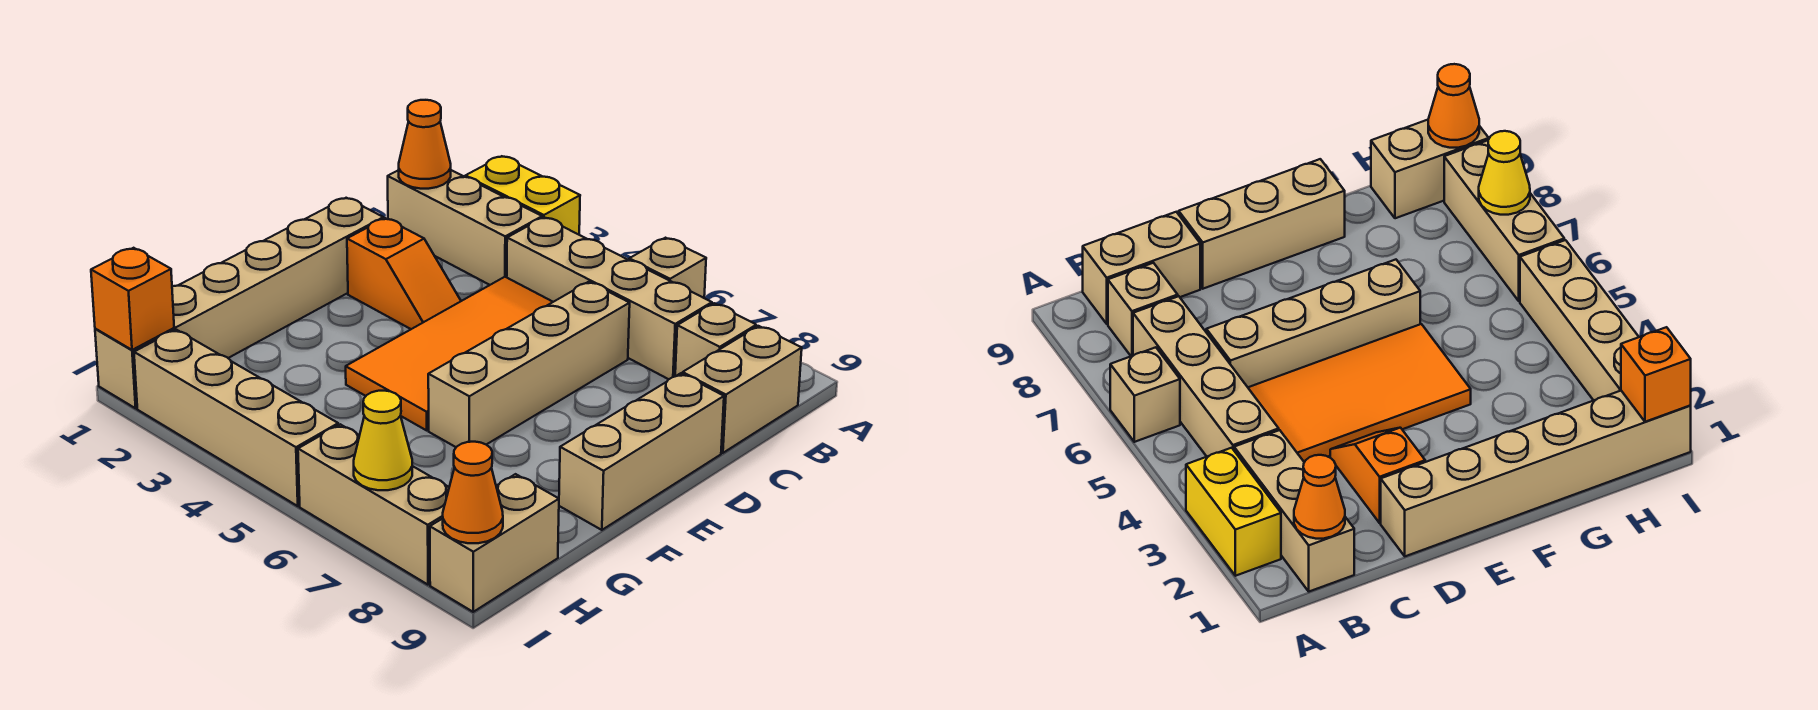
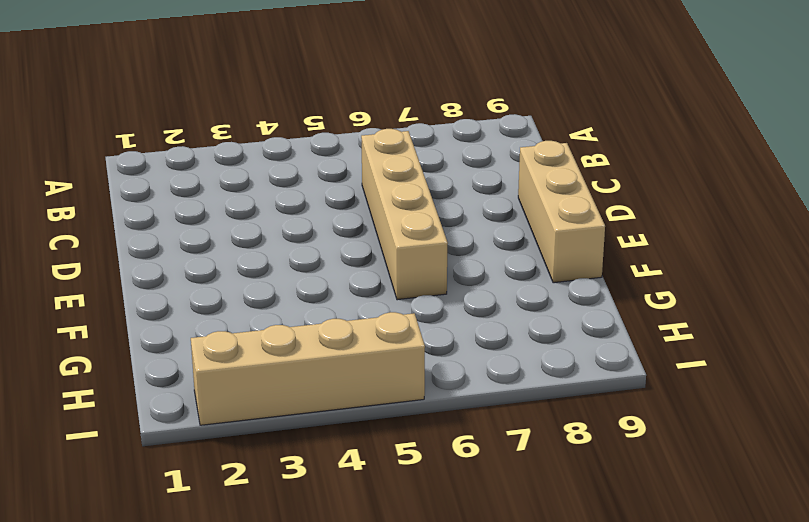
none -> yellow brick A2:A3 level 1
none -> tan brick A6 level 1
none -> tan brick B1:B3 level 1

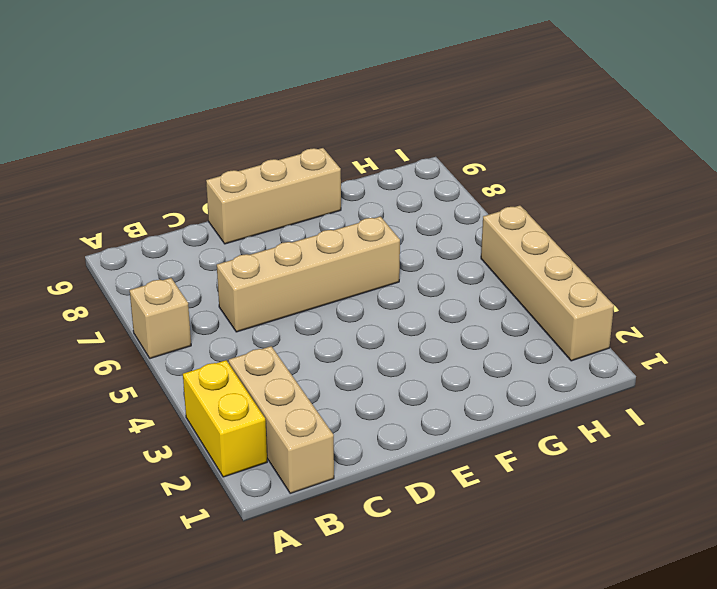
none -> tan brick B4:B7 level 1
none -> tan brick B8 level 1
none -> tan brick B9:C9 level 1

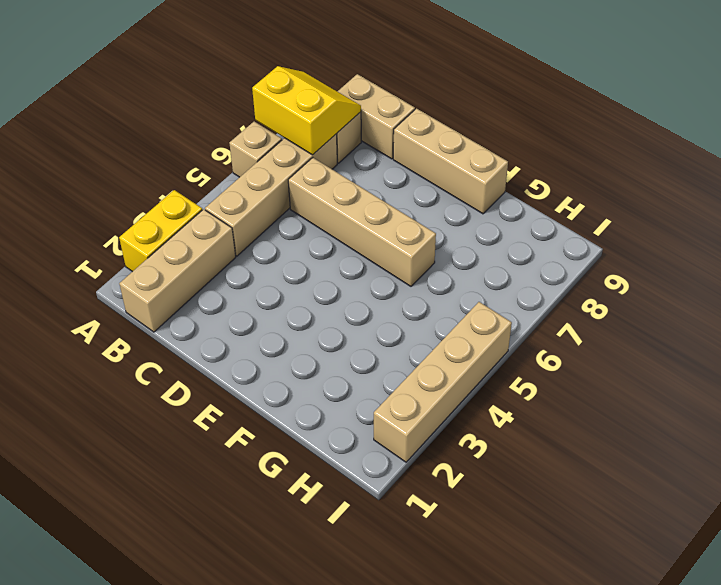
yellow slope A7:B8 level 2 top 7 -> none
none -> orange tile C4:F5 level 1
none -> tan brick D1:I1 level 1
none -> orange slope D2:D3 level 1 top 2

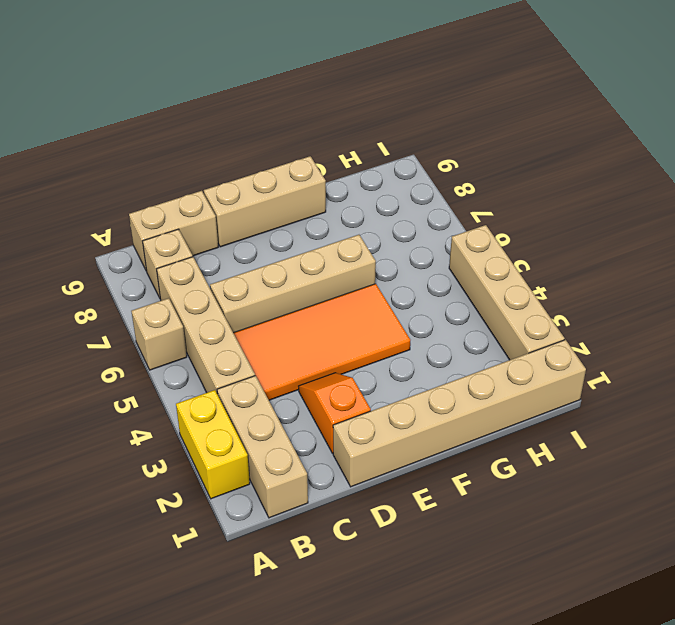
none -> tan brick H9:I9 level 1
none -> tan brick I6:I8 level 1
none -> orange cone B1 level 2

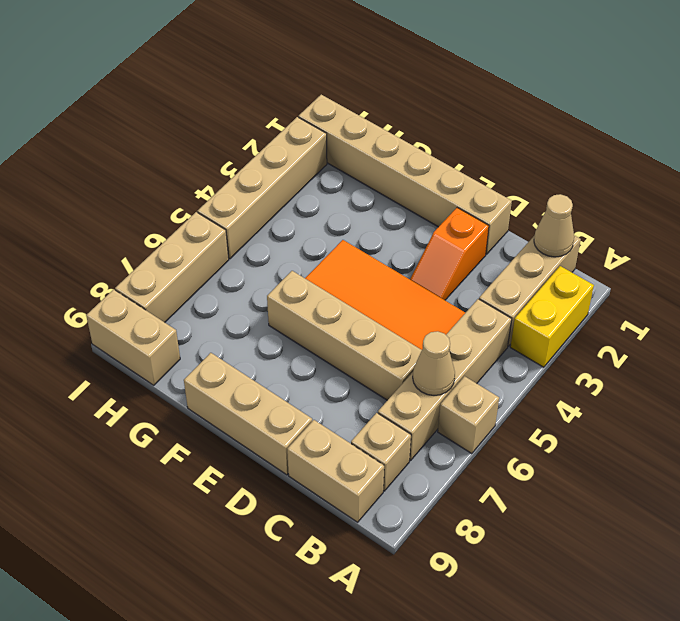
tan cone B1 level 2 -> orange cone B1 level 2
tan cone B6 level 2 -> none
none -> orange brick I1 level 2
none -> yellow cone I7 level 2
none -> orange cone I9 level 2

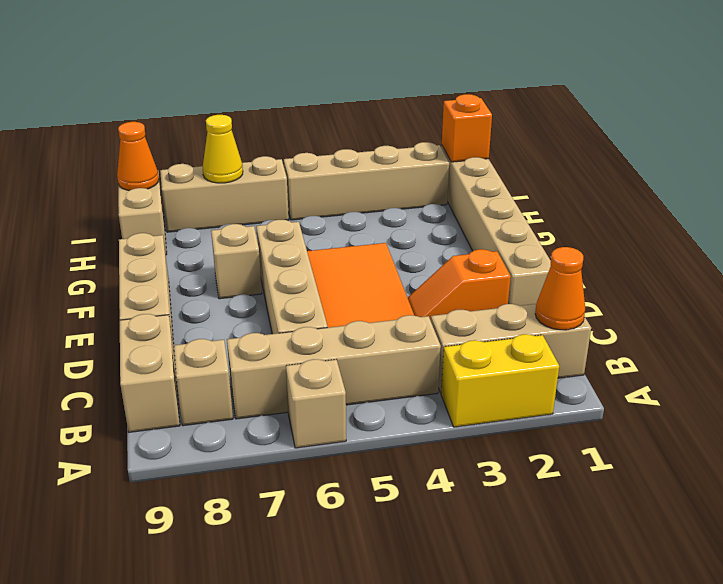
tan brick F7 level 1 -> none

